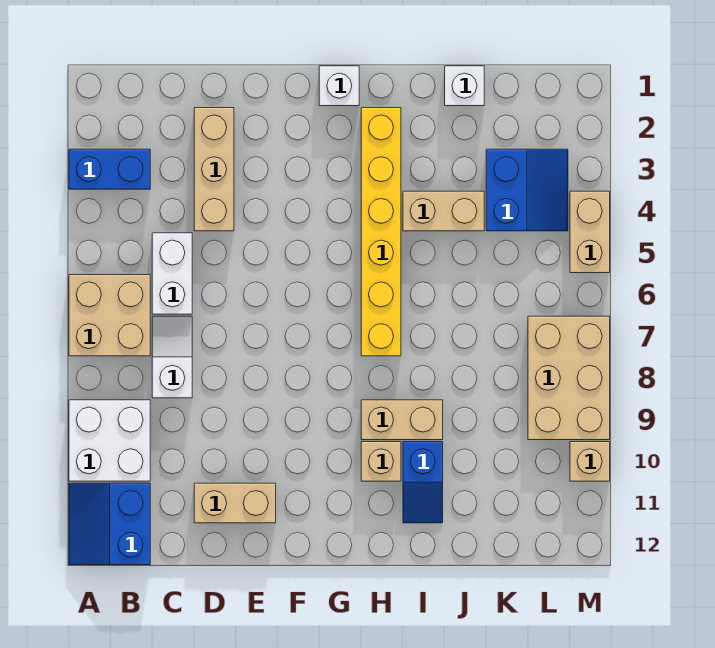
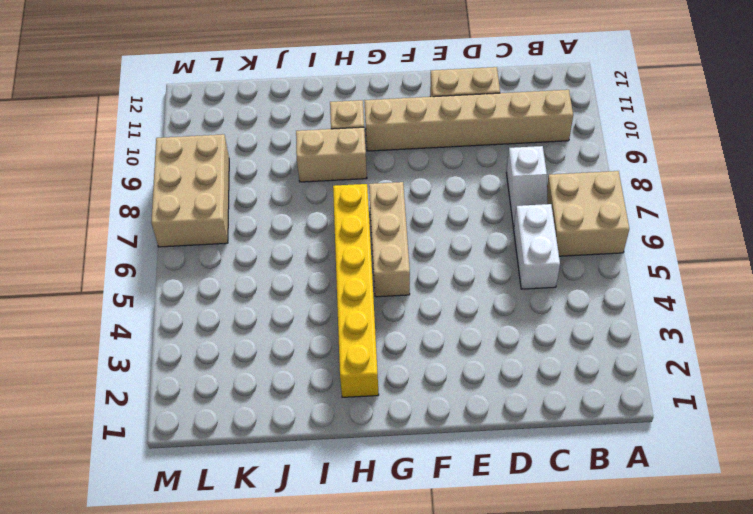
tan brick B10:G10 level 1 -> white brick A9:B10 level 1
tan brick G5:G7 level 1 -> tan brick D2:D4 level 1
none -> blue brick A3:B3 level 1
none -> blue slope A11:B12 level 1 top B
none -> white brick G1 level 1

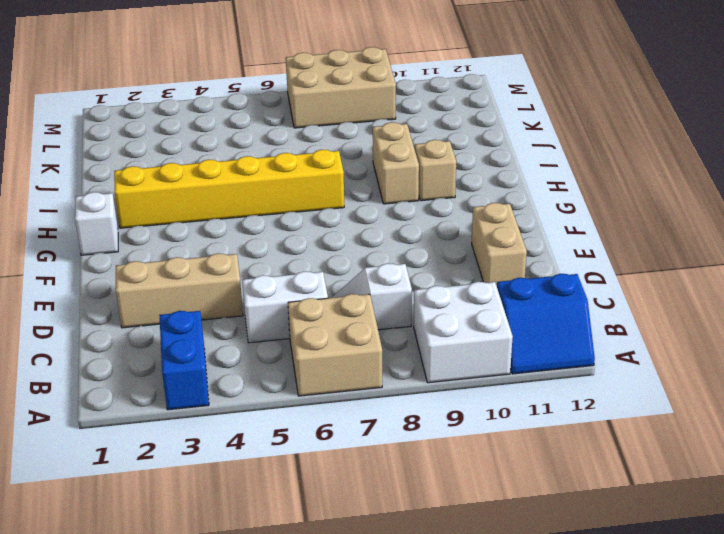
none -> tan brick I4:J4 level 1
none -> blue slope I10:I11 level 1 top 10
none -> white brick J1 level 1

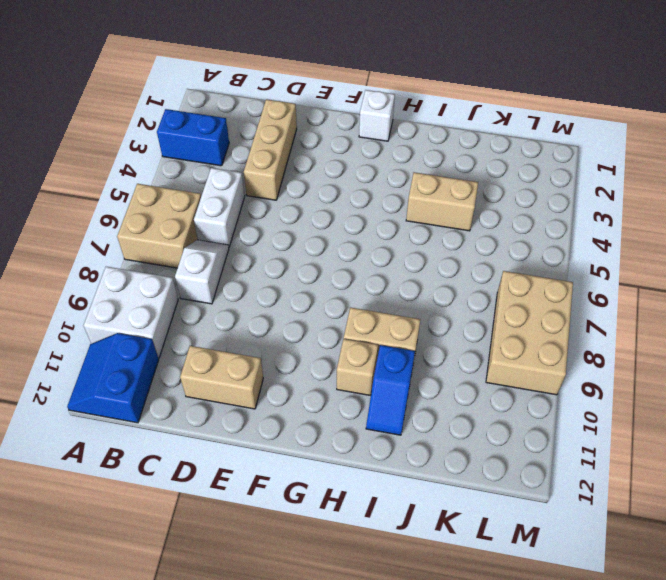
none -> yellow brick H2:H7 level 1
none -> white brick J1 level 1
none -> blue slope K3:L4 level 1 top K

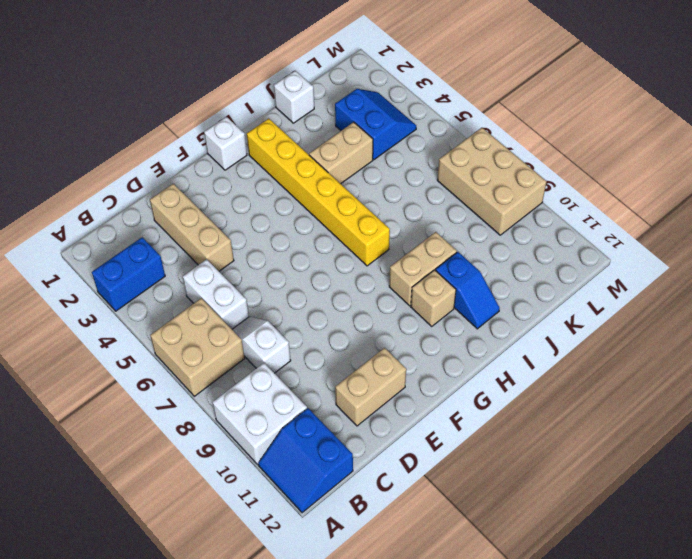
none -> tan brick M4:M5 level 1
none -> tan brick M10 level 1

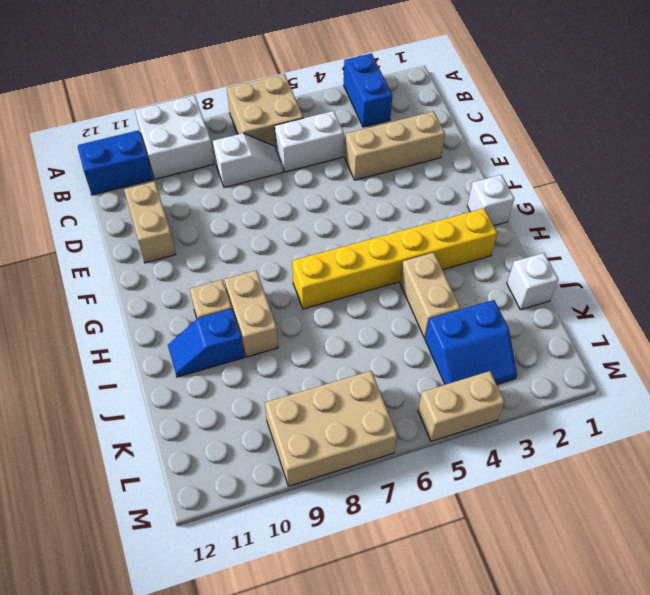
none -> tan brick M10 level 1

